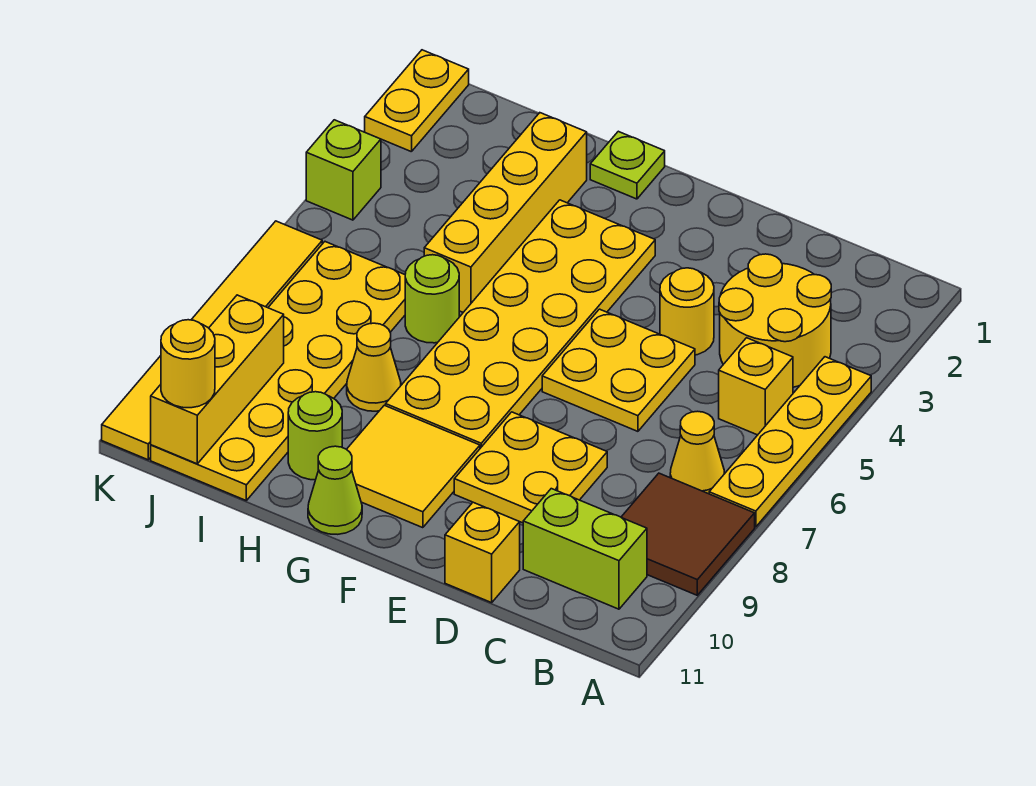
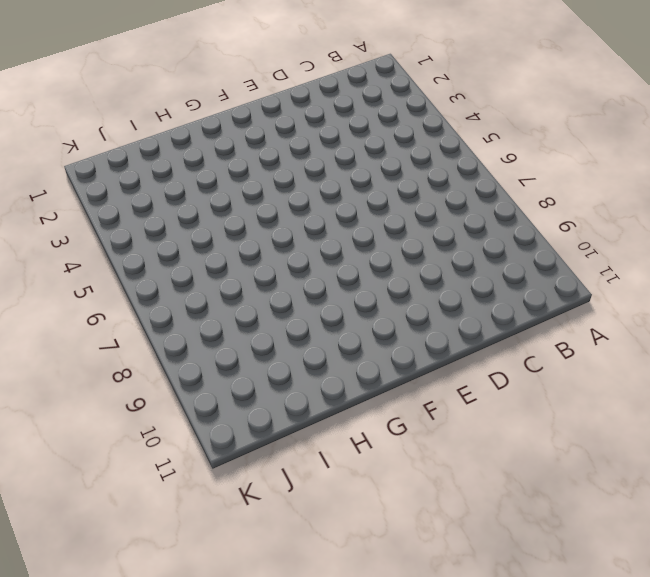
none -> yellow plate A4:A7 level 1
none -> brown tile A8:B9 level 1
none -> yellow round brick B3:C4 level 1

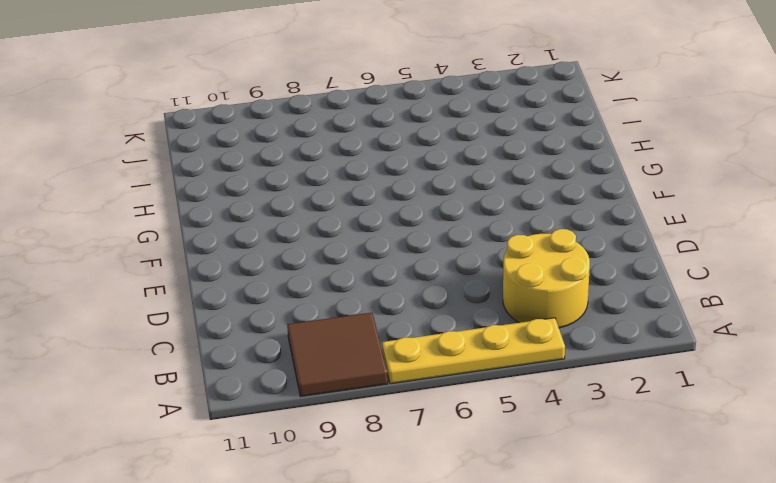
none -> yellow brick B5 level 1
none -> yellow cone B7 level 1
none -> lime brick B10:C10 level 1

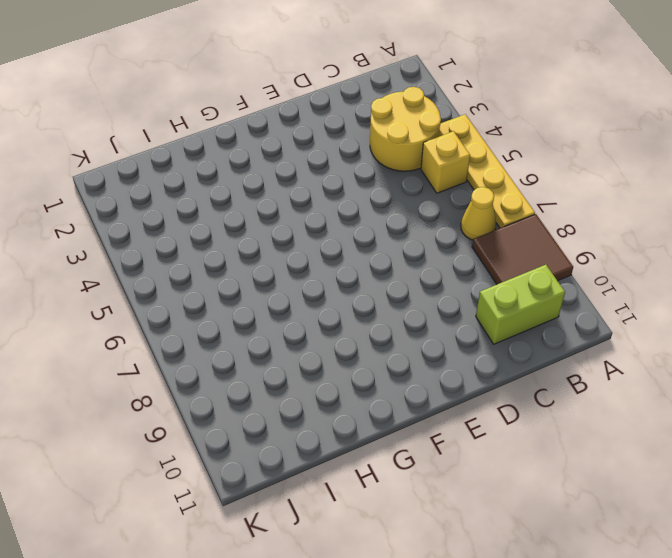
none -> yellow round brick D4 level 1
none -> yellow plate D5:E6 level 1
none -> yellow plate D8:E9 level 1

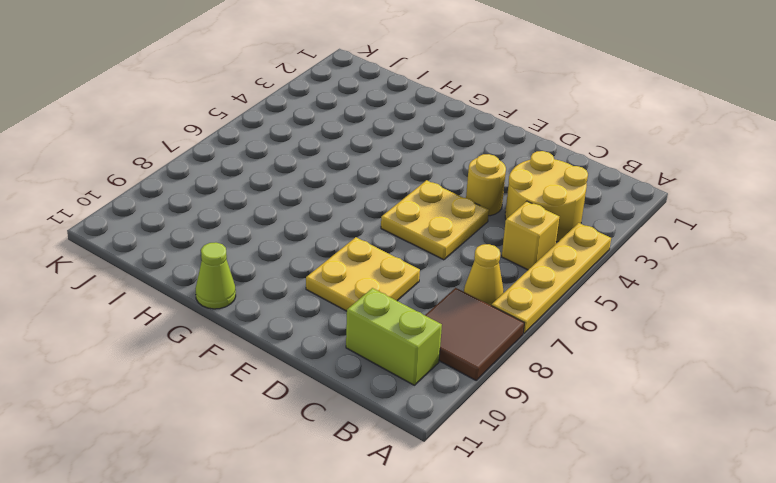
none -> yellow brick D11 level 1
none -> yellow plate F3:G8 level 1
none -> yellow tile F9:G10 level 1

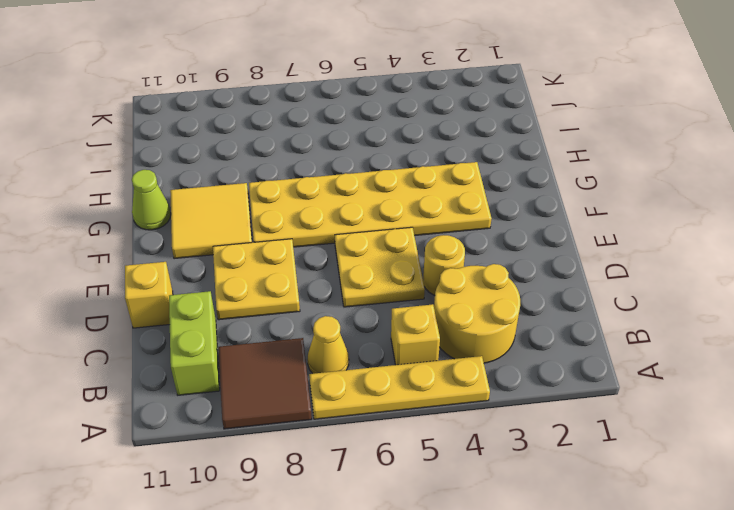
none -> lime plate G1 level 1
none -> yellow brick H2:H5 level 1
none -> lime round brick H6 level 1

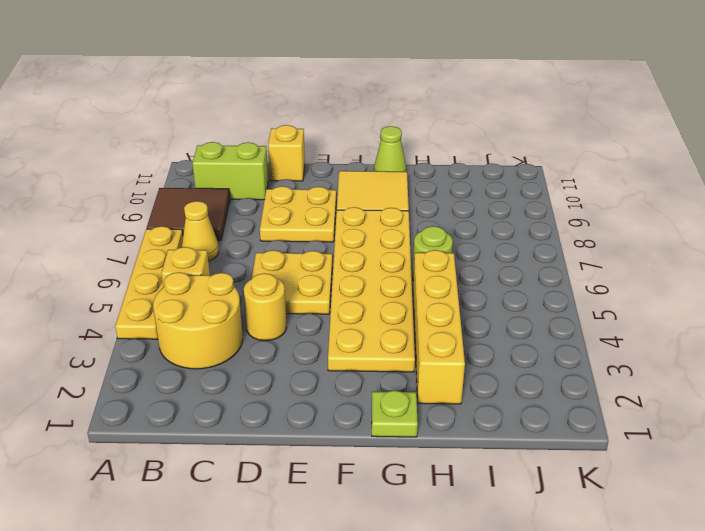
none -> yellow cone H8 level 1
none -> lime round brick H10 level 1
none -> yellow plate I6:J11 level 1

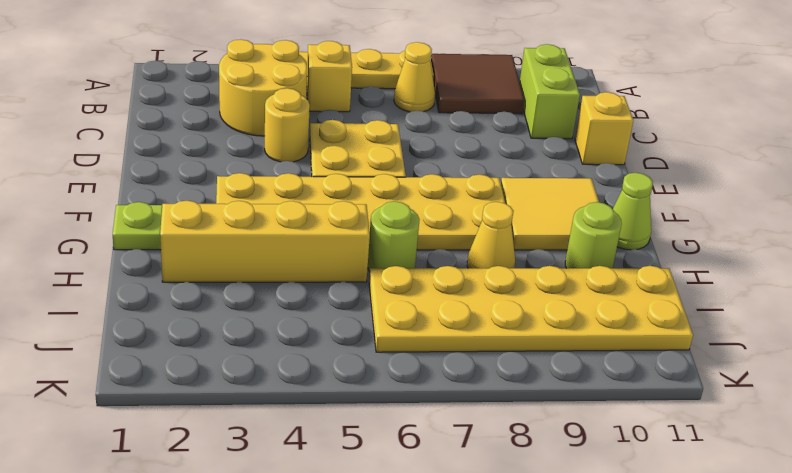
none -> yellow plate D8:E9 level 1
none -> yellow plate K1:K2 level 1
none -> lime brick K4 level 1

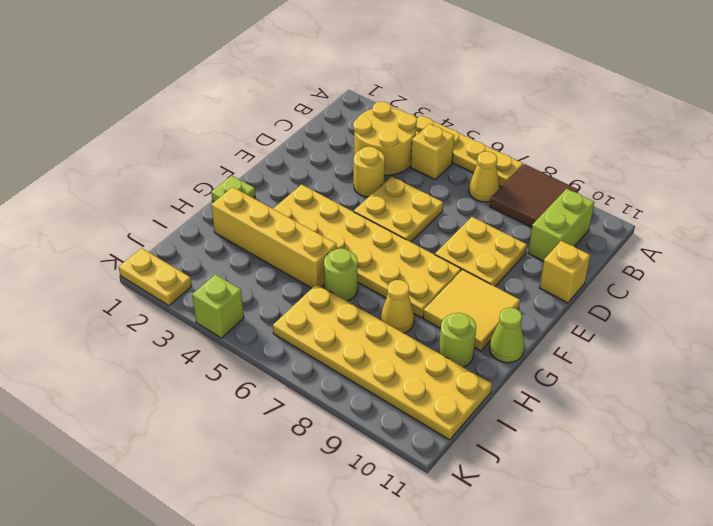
none -> yellow tile K6:K11 level 1
none -> yellow brick J9:J11 level 2
none -> yellow round brick J11 level 3

